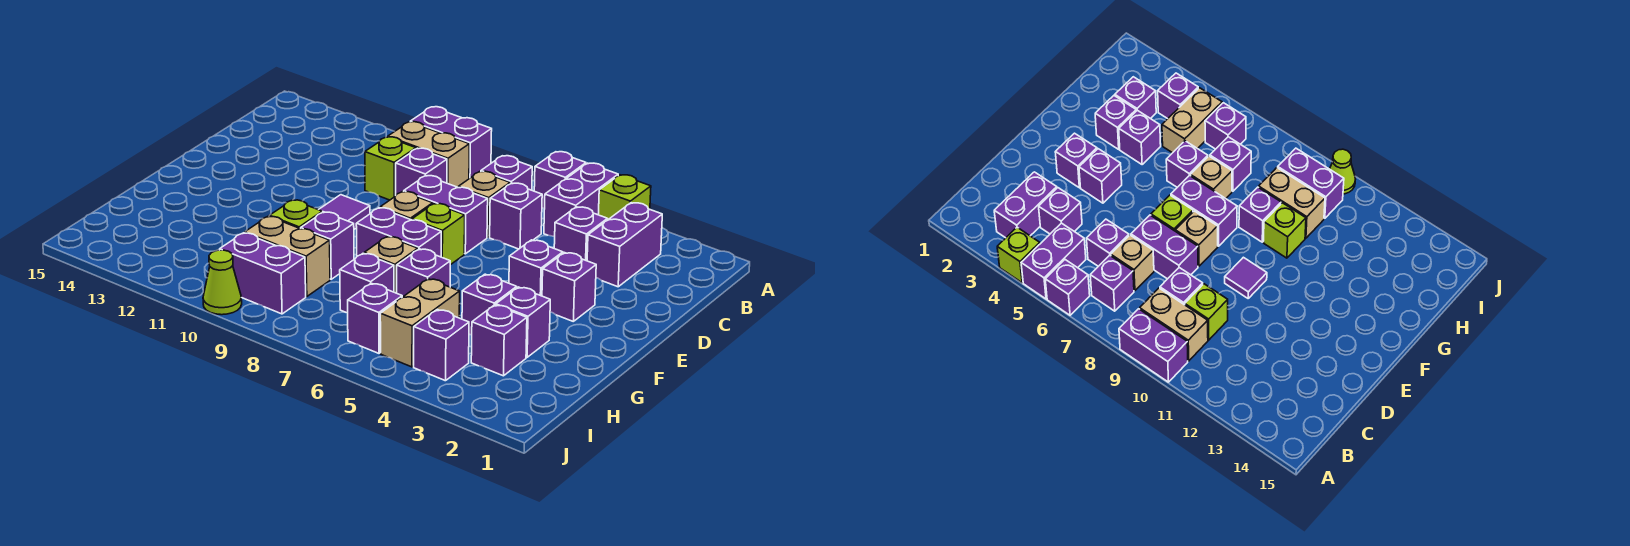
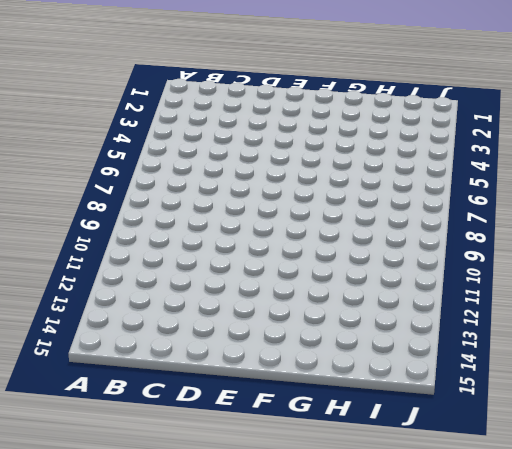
none -> lime brick A4 level 1
none -> purple brick A5:B5 level 1
none -> purple brick A6 level 1
none -> purple brick A9:A10 level 1

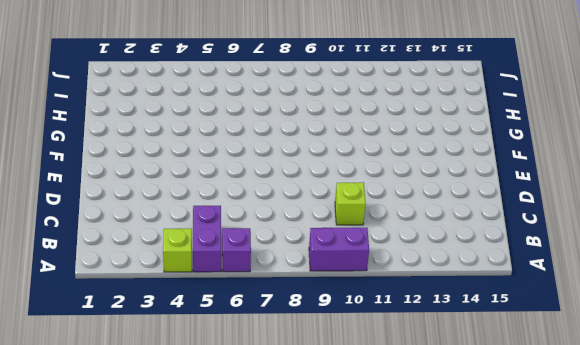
none -> purple brick B3:C3 level 1
none -> purple brick B7 level 1
none -> tan brick B9:B10 level 1
none -> purple brick C4 level 1

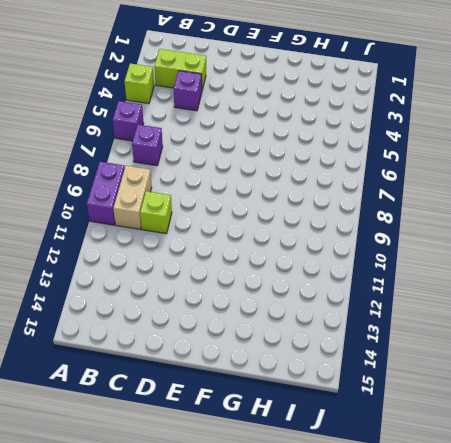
lime brick B3:C3 level 1 -> purple brick B3:C3 level 1
none -> purple brick A5:B5 level 1
none -> purple brick C6 level 1
none -> tan brick C7 level 1
none -> purple brick C9 level 1

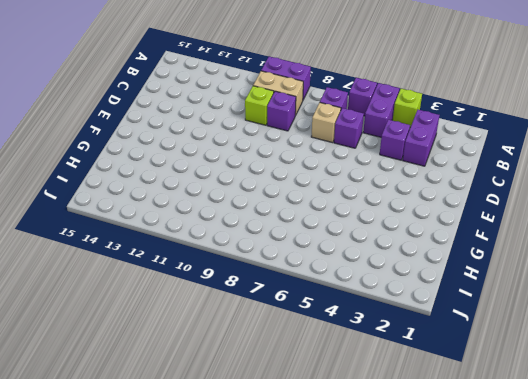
none -> purple brick D7:D8 level 1
none -> purple brick E3 level 1
none -> purple brick E4 level 1
none -> lime brick E7 level 1

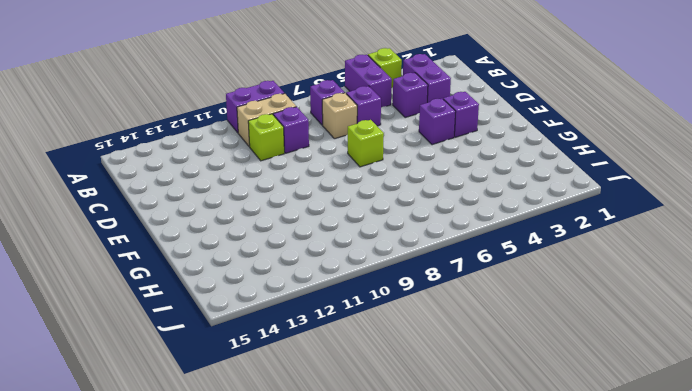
none -> purple brick A6 level 1
none -> purple brick D7:D8 level 1
none -> tan brick E8 level 1
none -> purple tile E10 level 1

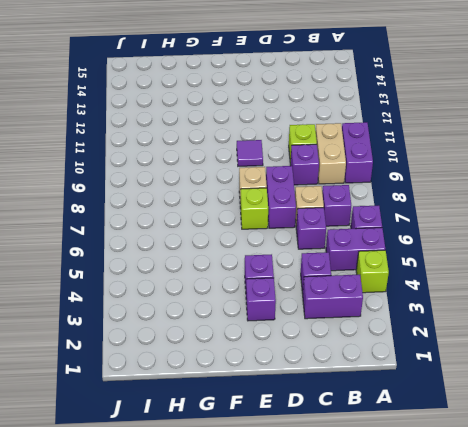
none -> purple brick F7:F8 level 1
none -> purple brick G3 level 1
none -> purple brick G4 level 1
none -> purple brick G6 level 1

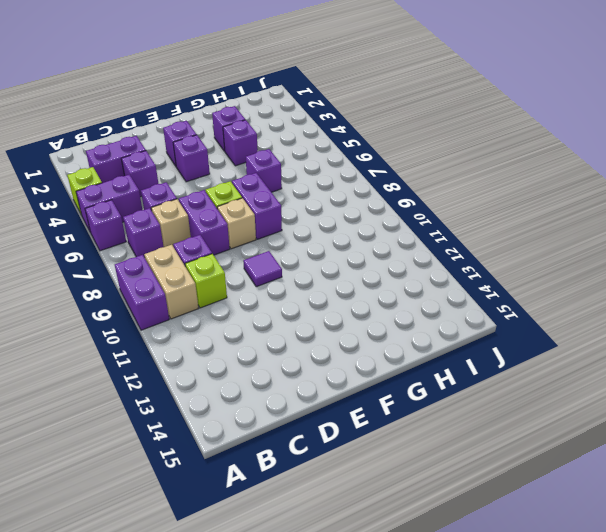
none -> tan brick G7 level 1
none -> purple brick G9 level 1
none -> lime brick G10 level 1
none -> purple brick H3 level 1

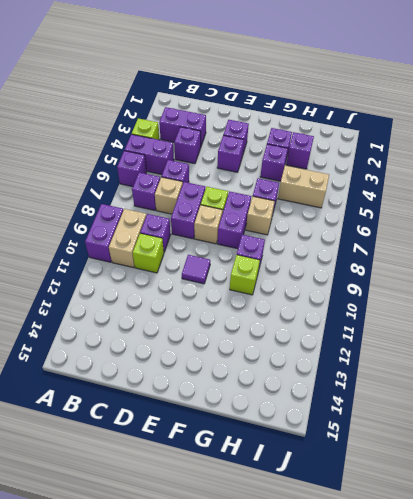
none -> purple brick H7 level 1
none -> tan brick H9:H10 level 1
none -> purple brick I4 level 1
none -> purple brick I6 level 1

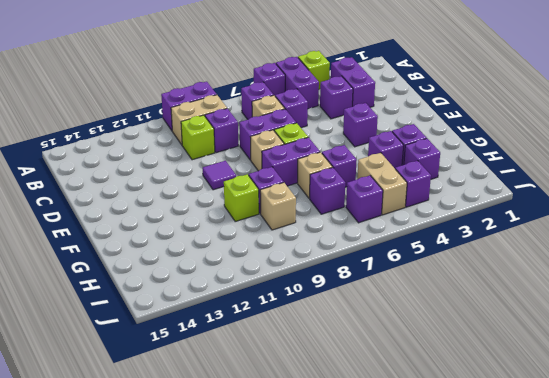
tan brick H9 level 1 -> tan brick H9:H10 level 1
none -> purple brick E3 level 1
none -> purple brick I9:I10 level 1
none -> lime cone J10 level 1

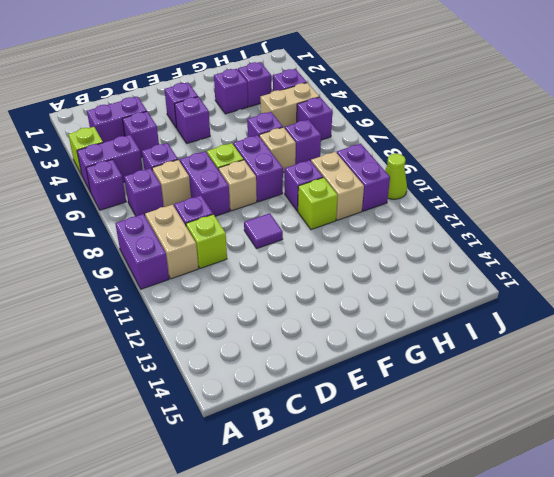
none -> purple brick G4 level 1

